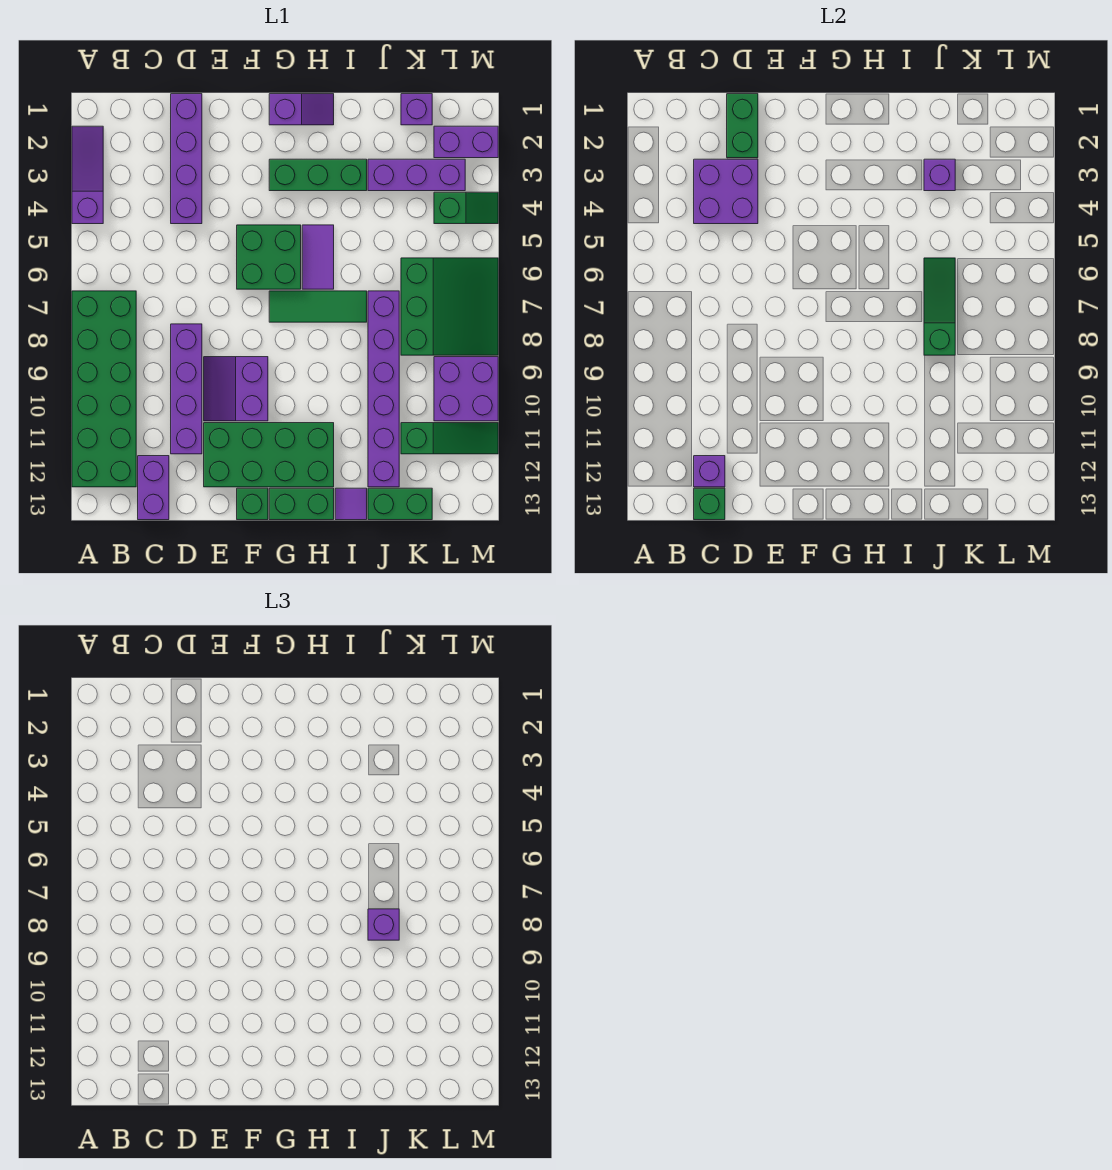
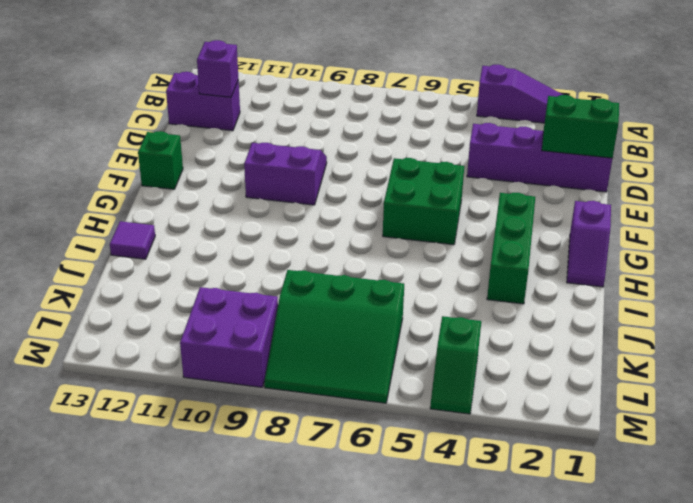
none -> green brick A7:B12 level 1
none -> purple brick D8:D11 level 1
none -> green brick E11:H12 level 1
none -> green tile G7:I7 level 1

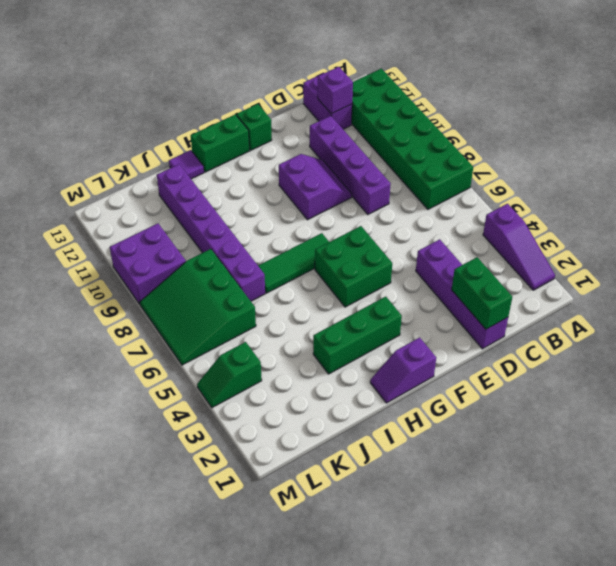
none -> green brick E11:H12 level 1
none -> purple tile H5:H6 level 1
none -> purple brick J3:L3 level 1
none -> green brick J13:K13 level 1

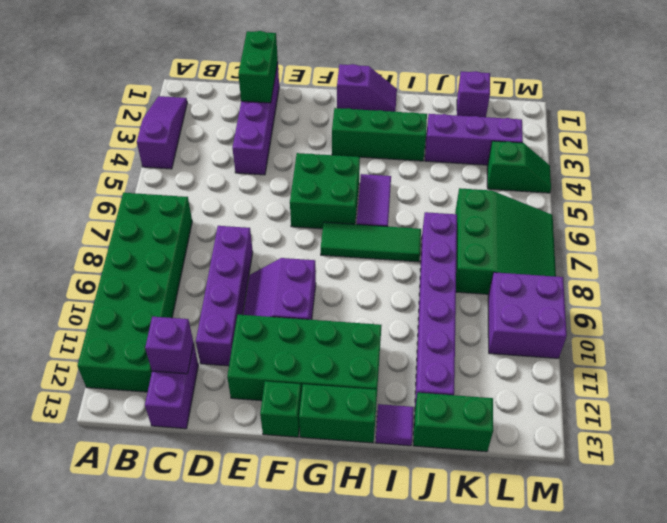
none -> green slope K11:M11 level 1 top K
none -> purple brick L2:M2 level 1
none -> purple brick C3:D4 level 2
none -> green brick C13 level 2

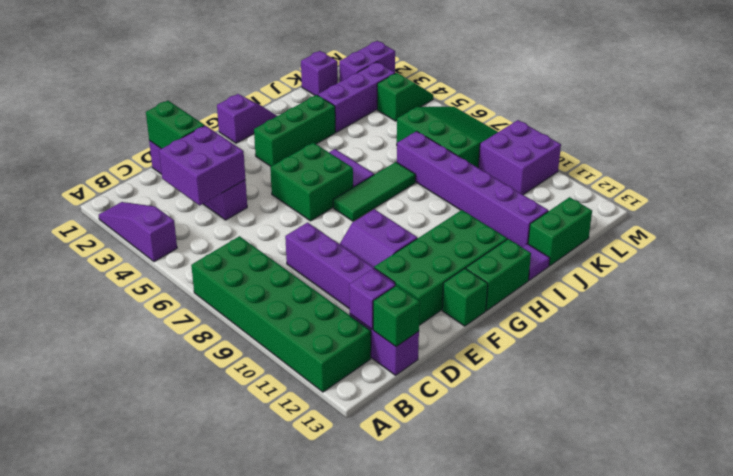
none -> green slope K11:M11 level 1 top K
none -> purple brick J3 level 2
none -> green slope J6:J8 level 2 top 8
none -> purple brick J8 level 3

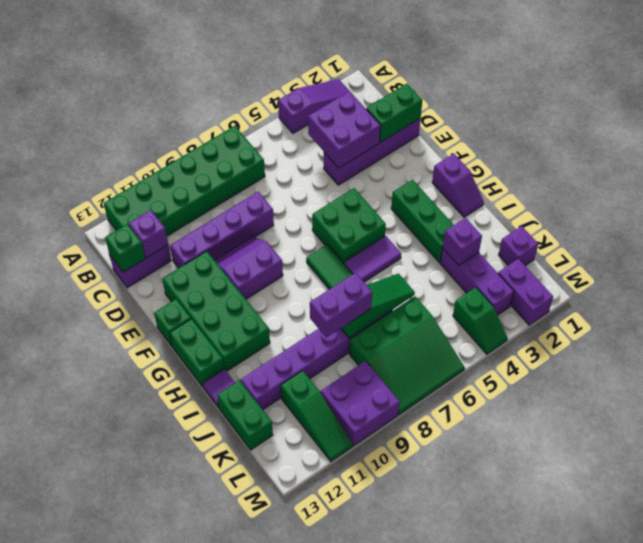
purple brick J8:J9 level 3 -> purple brick J8 level 3

